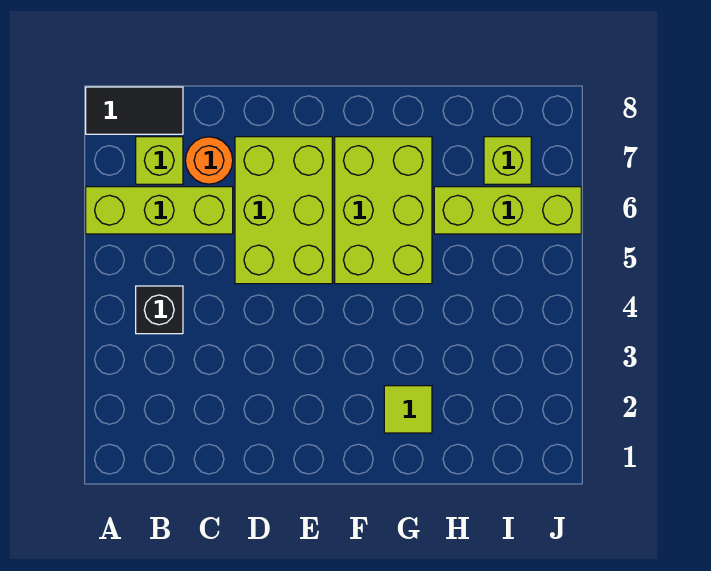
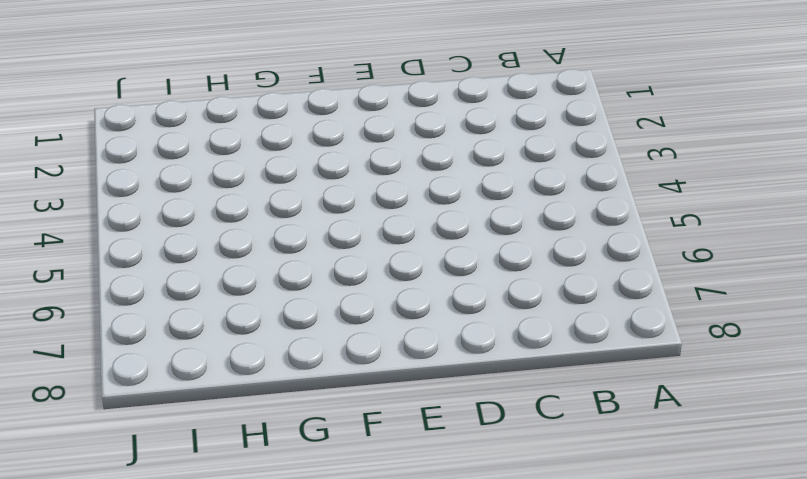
none -> lime brick A6:C6 level 1
none -> black tile A8:B8 level 1

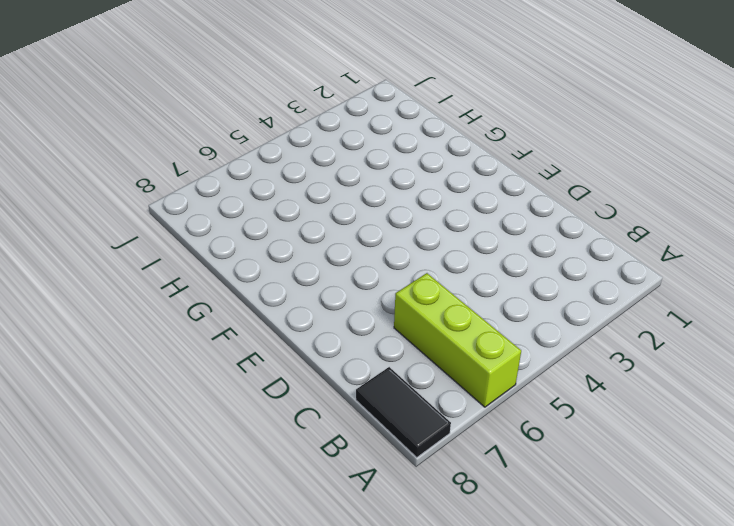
none -> black brick B4 level 1
none -> lime brick B7 level 1

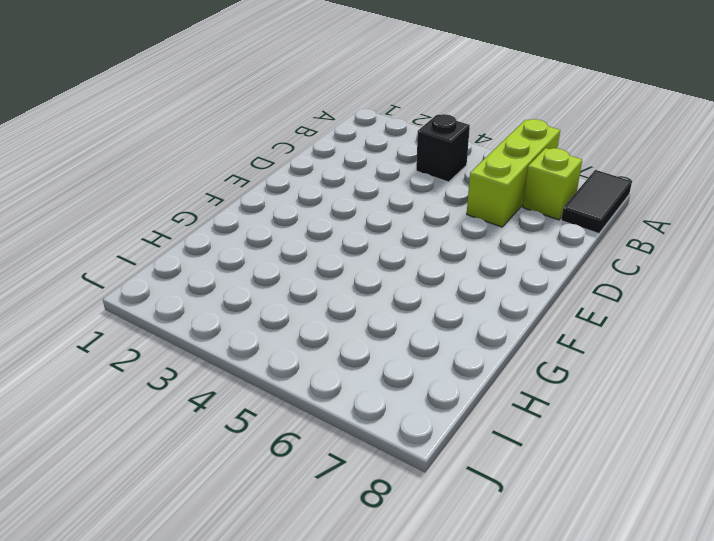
none -> orange round brick C7 level 1
none -> lime brick D5:E7 level 1

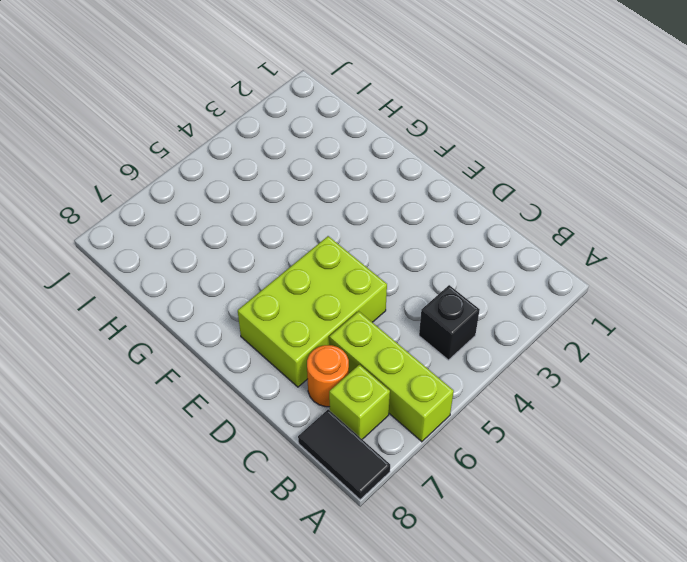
none -> lime brick F5:G7 level 1
none -> lime tile G2 level 1

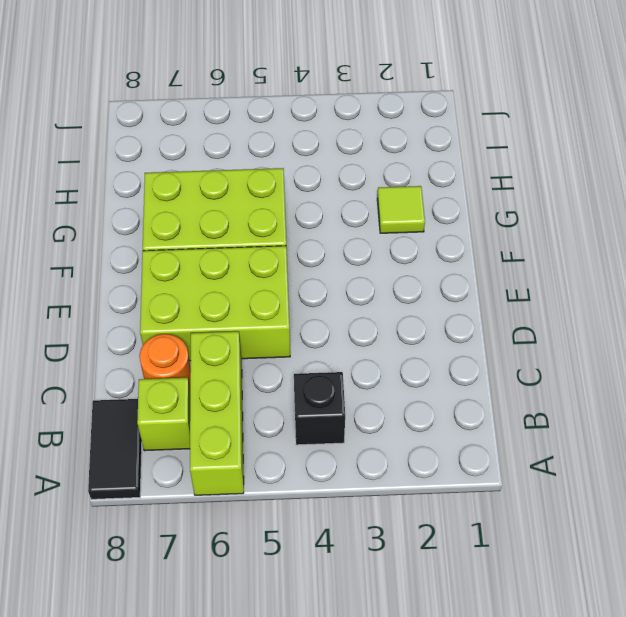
none -> lime brick H6:J6 level 1
none -> lime brick I7 level 1

